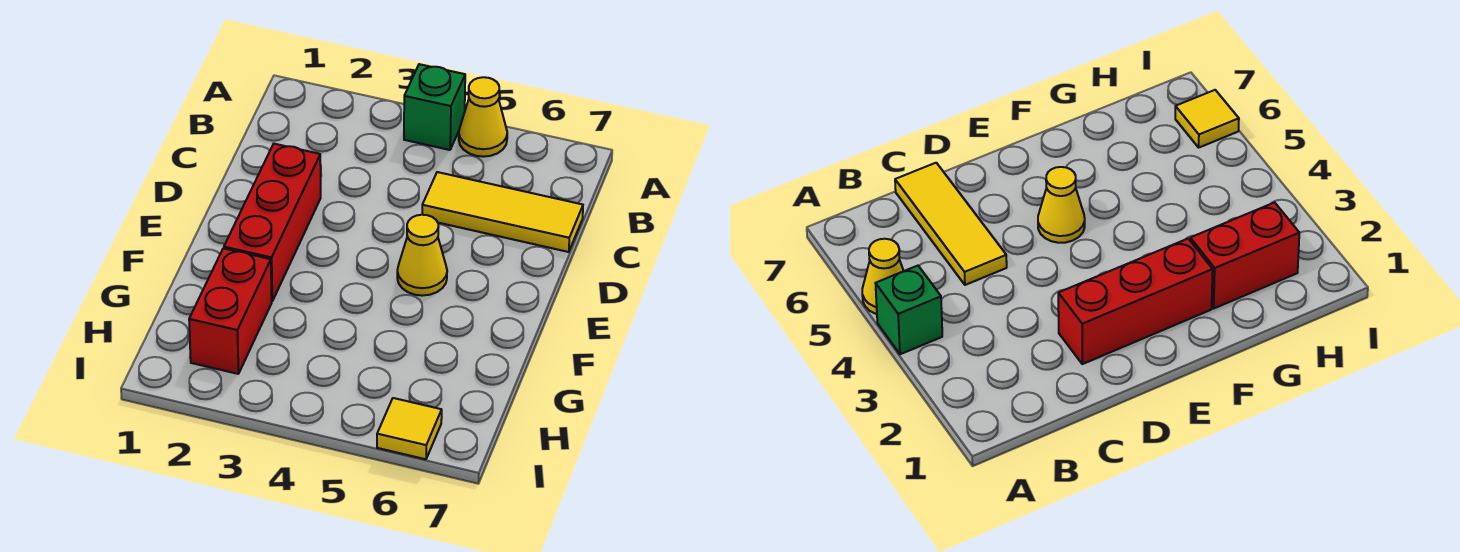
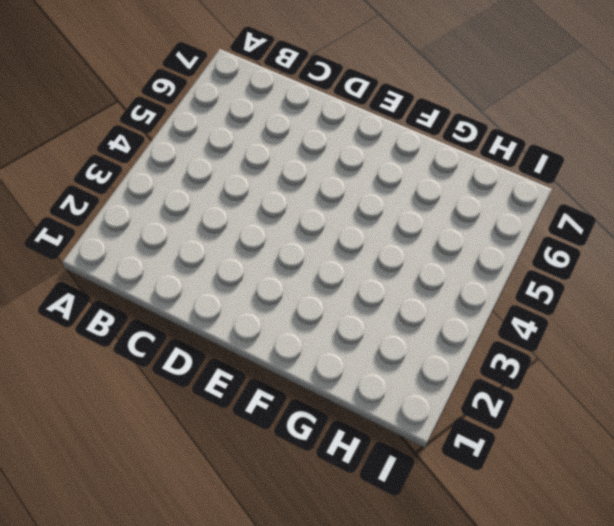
none -> green brick A4 level 1
none -> yellow cone A5 level 1

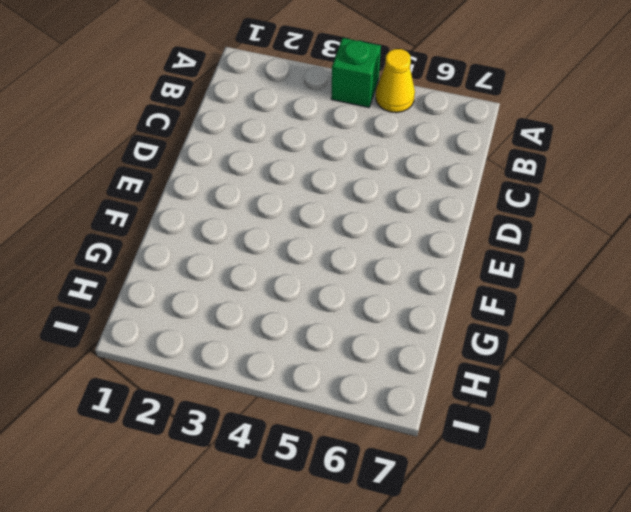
none -> yellow tile C5:C7 level 1
none -> red brick D2:F2 level 1

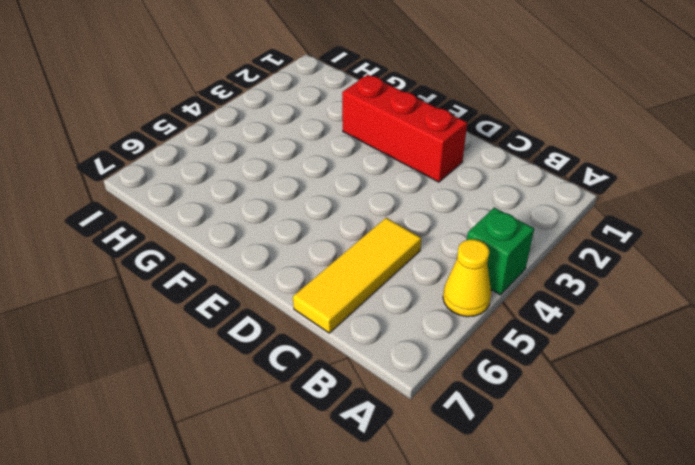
none -> yellow cone E5 level 1
none -> red brick G2:H2 level 1

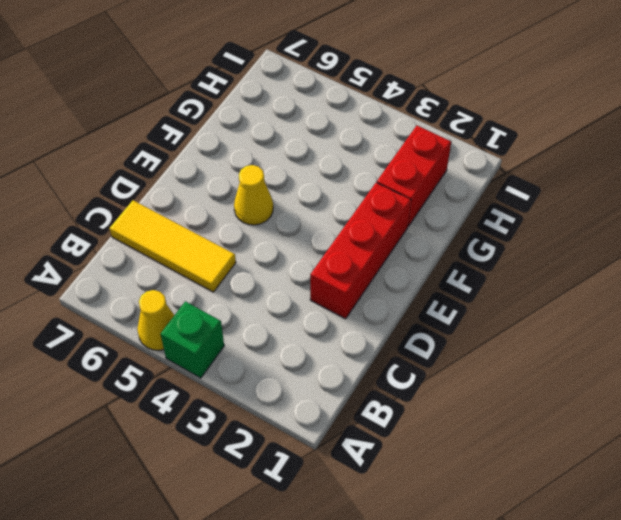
none -> yellow tile I6 level 1

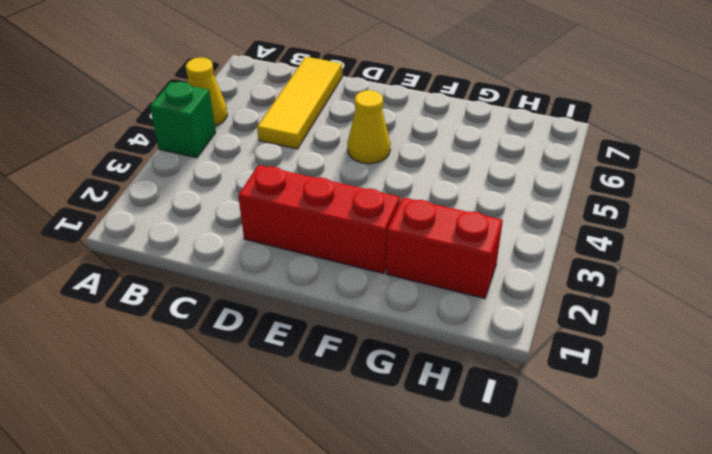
none -> yellow tile I6 level 1

